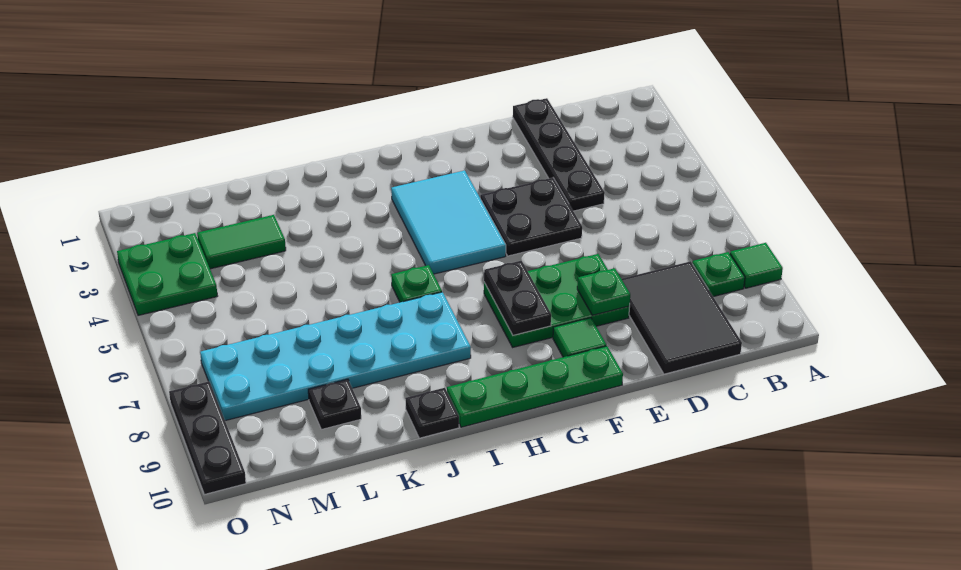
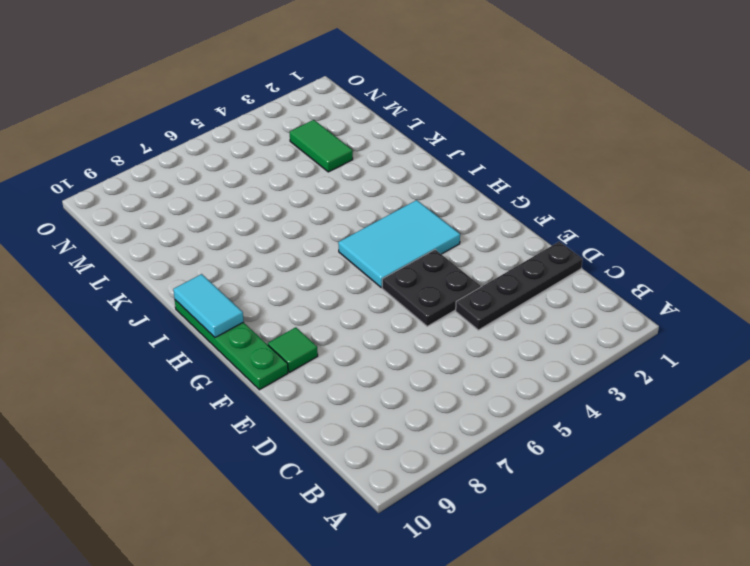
cyan tile H10:I10 level 2 -> none
none -> green tile A8 level 1
none -> green plate B8 level 1
none -> black tile C8:D10 level 1

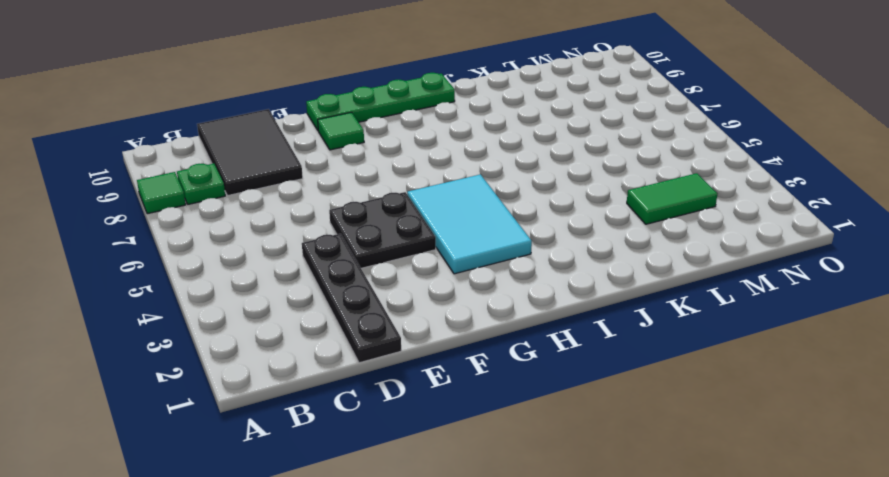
none -> green plate E7:G8 level 1
none -> green plate I6 level 1
none -> cyan plate I7:N8 level 1

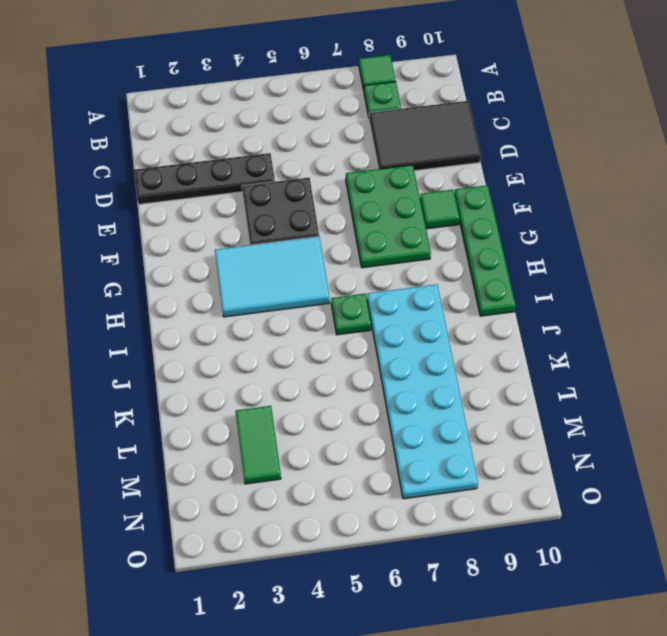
none -> black plate J10 level 1
none -> black plate L9 level 1
none -> green plate N3:O4 level 1

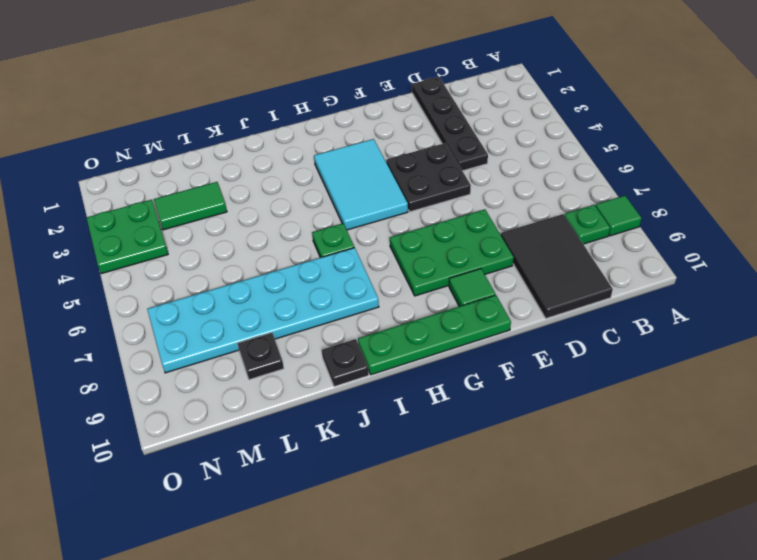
none -> black plate O8:O10 level 1
none -> green plate E8 level 2
none -> black plate G7:G8 level 2

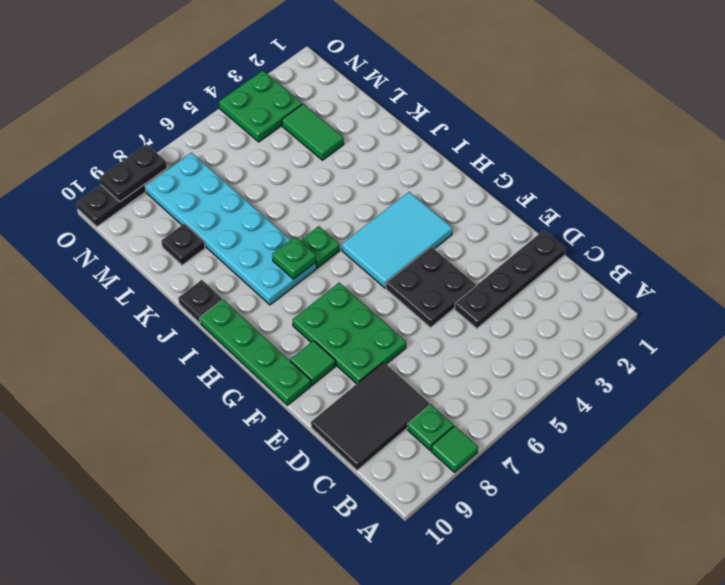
green plate I7 level 2 -> green plate E8 level 2
black plate O8:O9 level 2 -> black plate G7:G8 level 2

